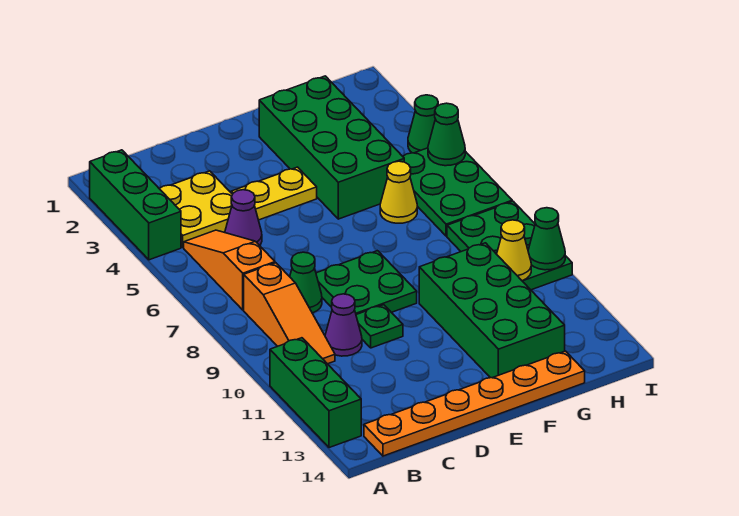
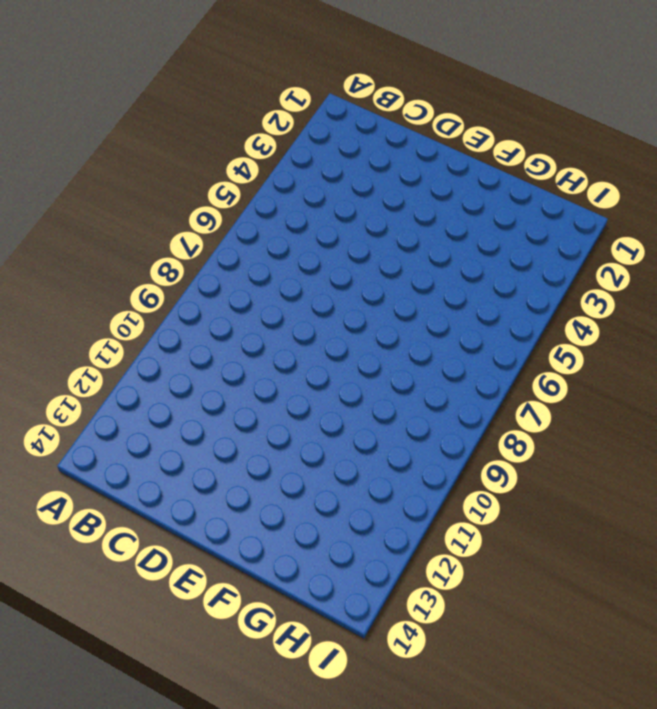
none -> green brick A2:A4 level 1
none -> green brick A11:A13 level 1
none -> yellow plate B3:C4 level 1

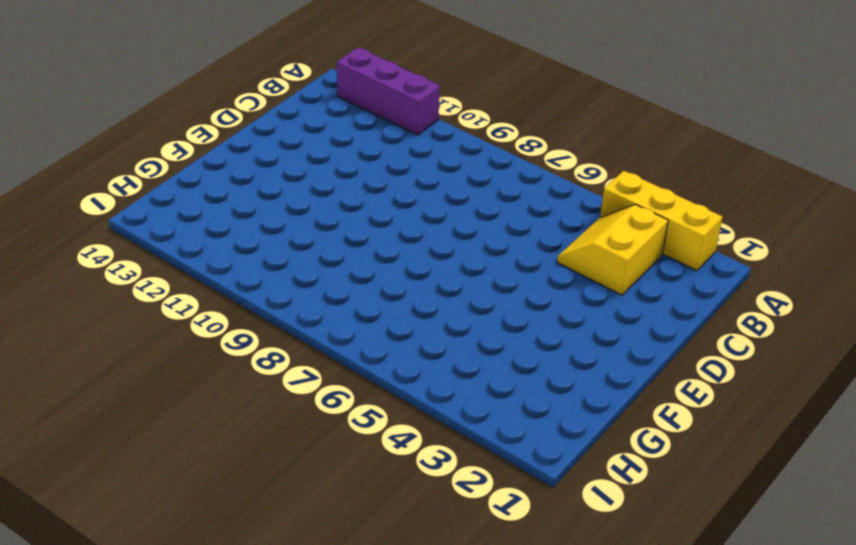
yellow brick A2:A4 level 1 -> green brick A2:A4 level 1
purple brick A11:A13 level 1 -> green brick A11:A13 level 1
yellow slope B3:C4 level 1 top 3 -> yellow plate B3:C4 level 1
none -> orange slope B5:B7 level 1 top 7
none -> orange slope B8:B10 level 1 top 8
none -> orange plate B14:G14 level 1

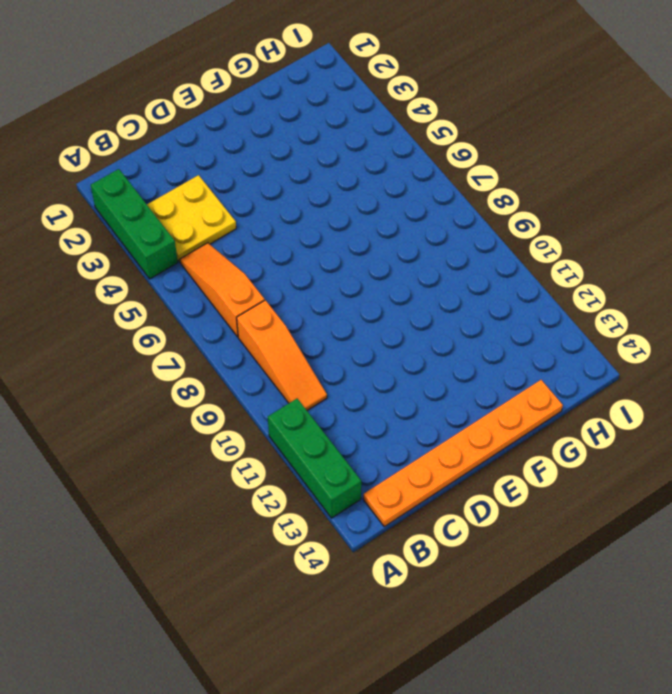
none -> purple cone C5 level 1
none -> green cone C8 level 1
none -> purple cone C10 level 1

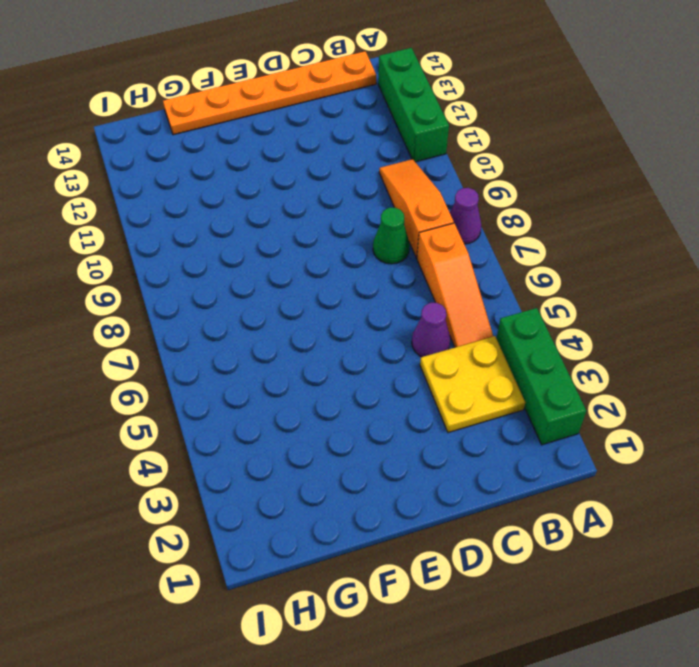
purple cone A8 level 1 -> purple cone C10 level 1
none -> yellow plate D4:E4 level 1
none -> green plate D8:E9 level 1
none -> green plate D10 level 1

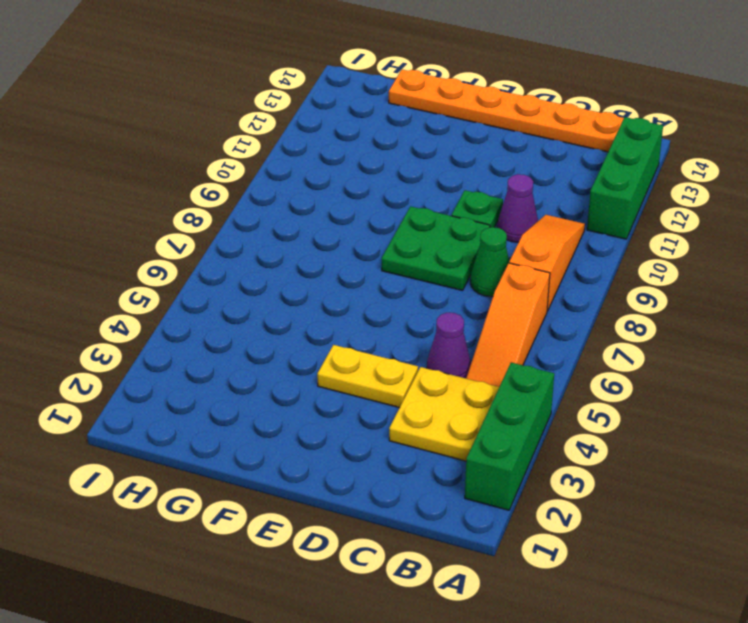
none -> green brick F2:G5 level 1
none -> green brick F10:G13 level 1
none -> yellow cone G6 level 1

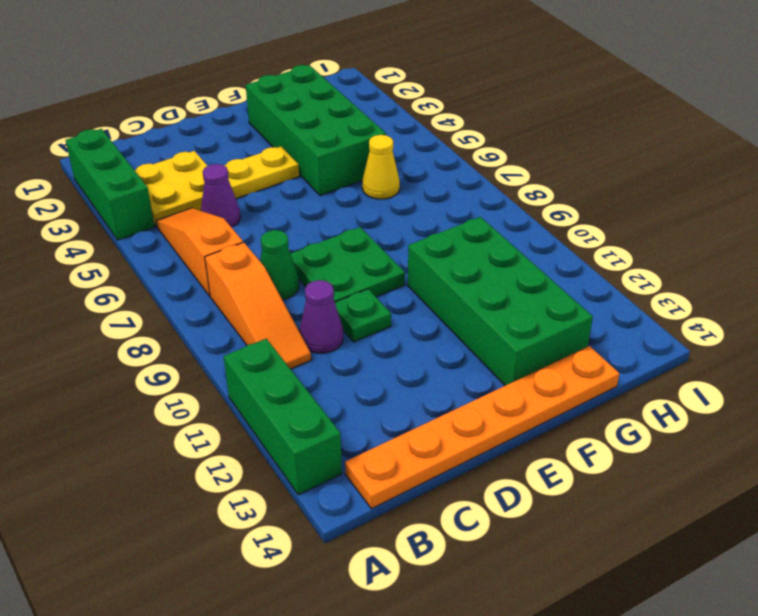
none -> green plate H5:I7 level 1
none -> green plate H8:I10 level 1
none -> green cone I4 level 1

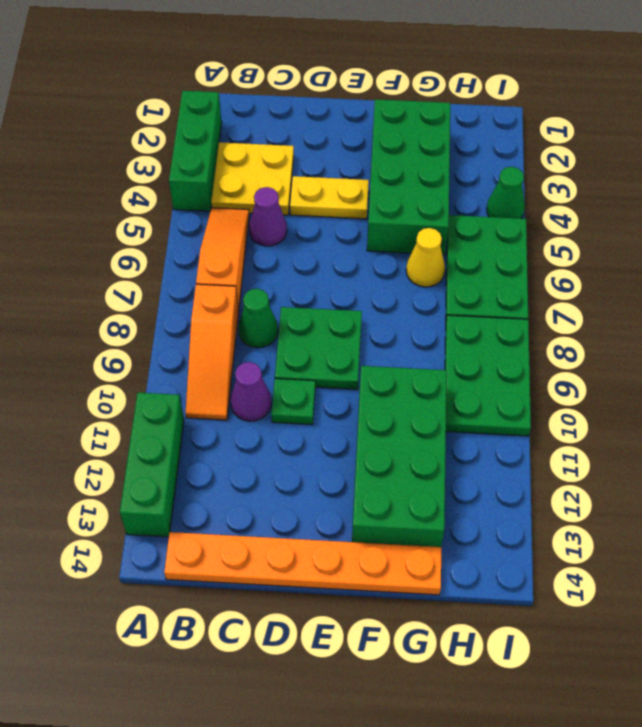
none -> yellow cone H10 level 2
none -> green cone I5 level 2
none -> green cone I10 level 2

